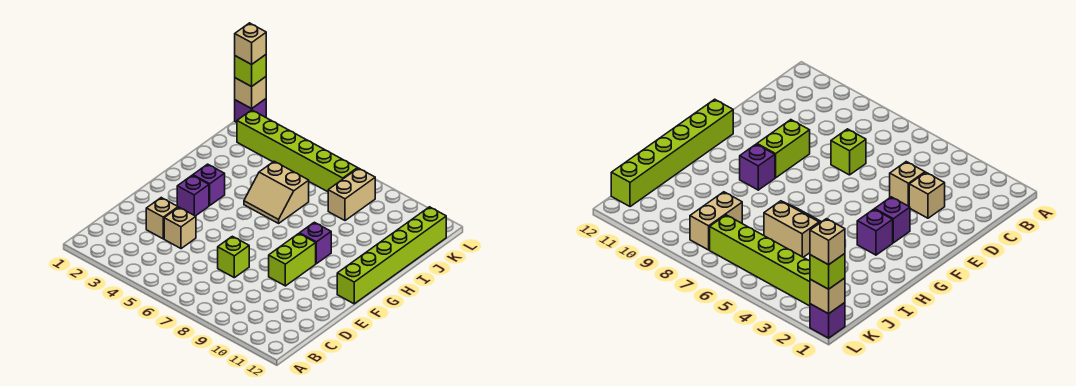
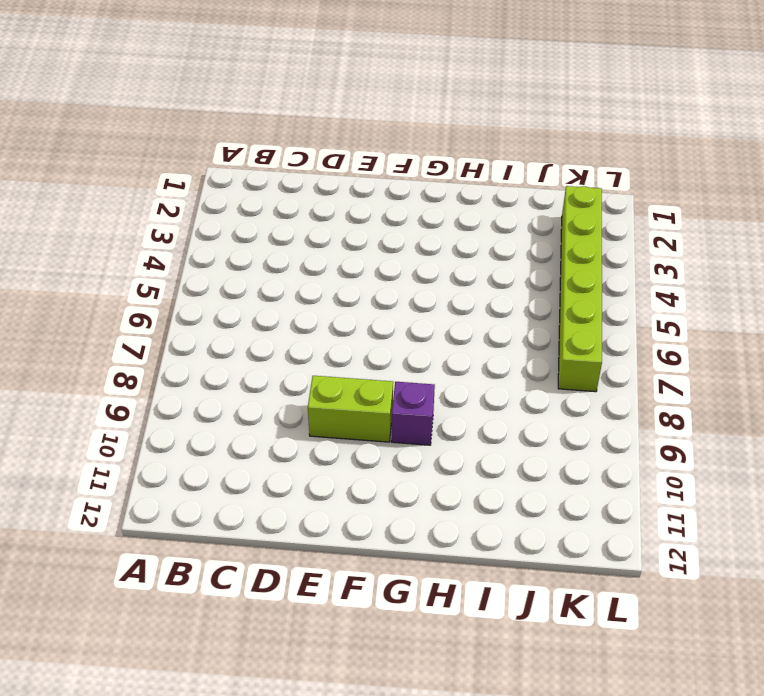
none -> tan brick D3 level 1
none -> tan brick D4 level 1
none -> lime brick D7 level 1

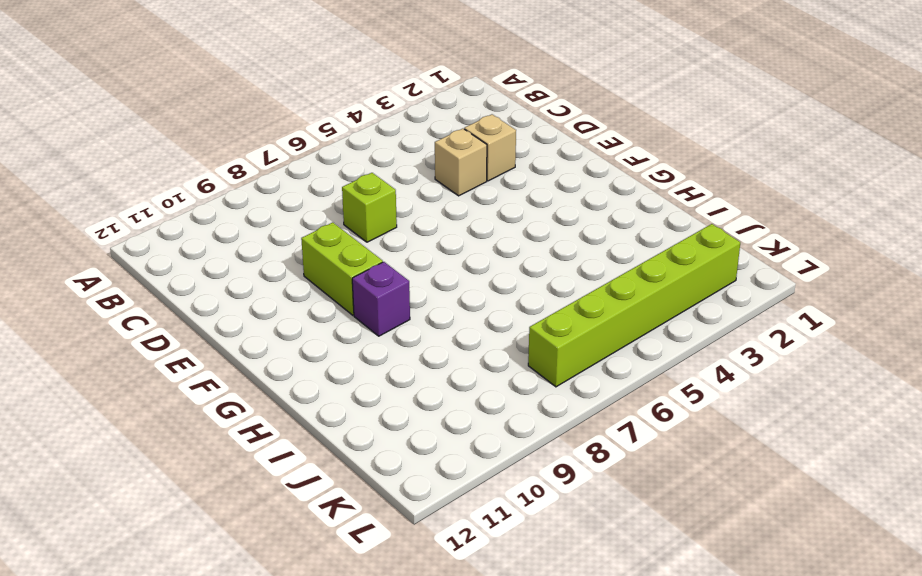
none -> purple brick F3 level 1
none -> lime brick F12:K12 level 1
none -> purple brick G3 level 1

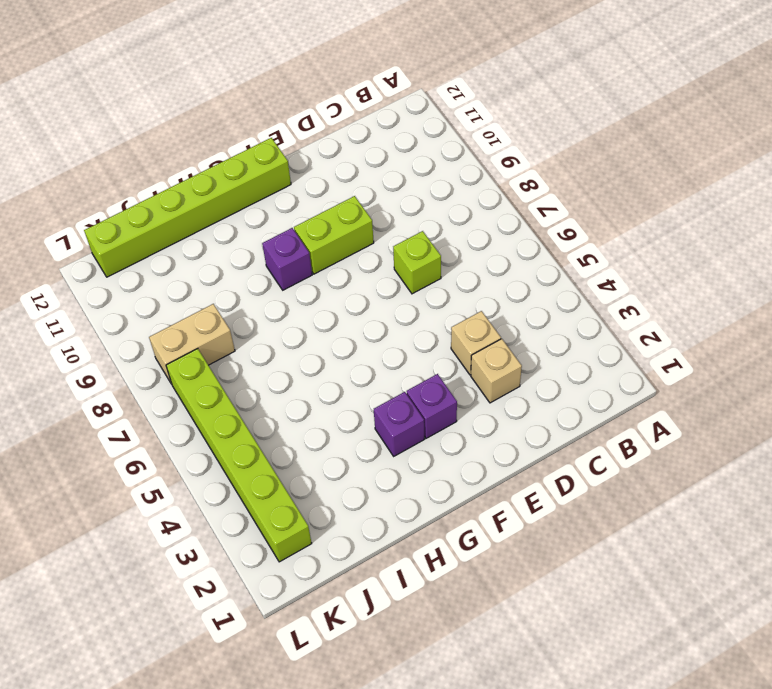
none -> tan slope H5:I6 level 1 top I
none -> purple brick L1 level 1
none -> tan brick L1 level 2

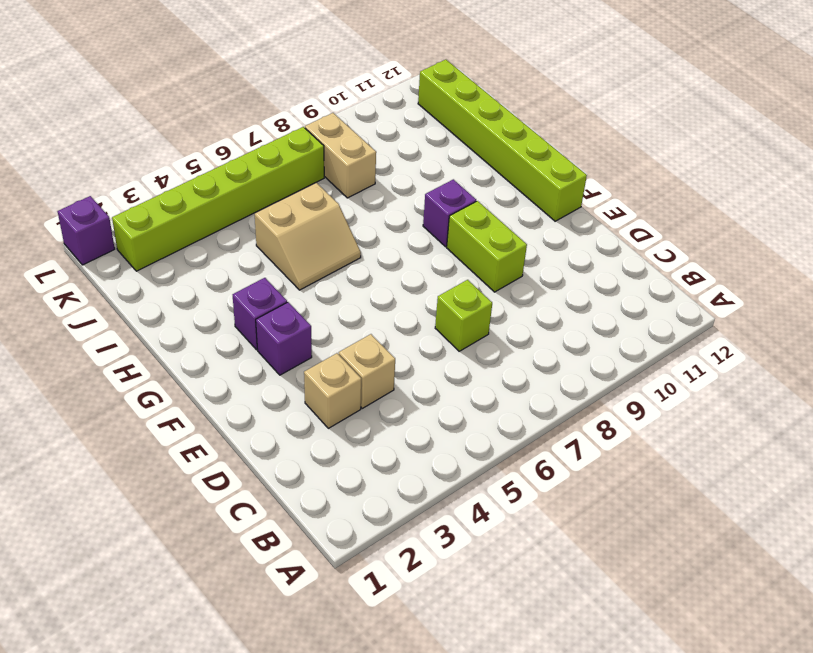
none -> tan brick L1 level 2
none -> lime brick L1 level 3
none -> tan brick L1 level 4

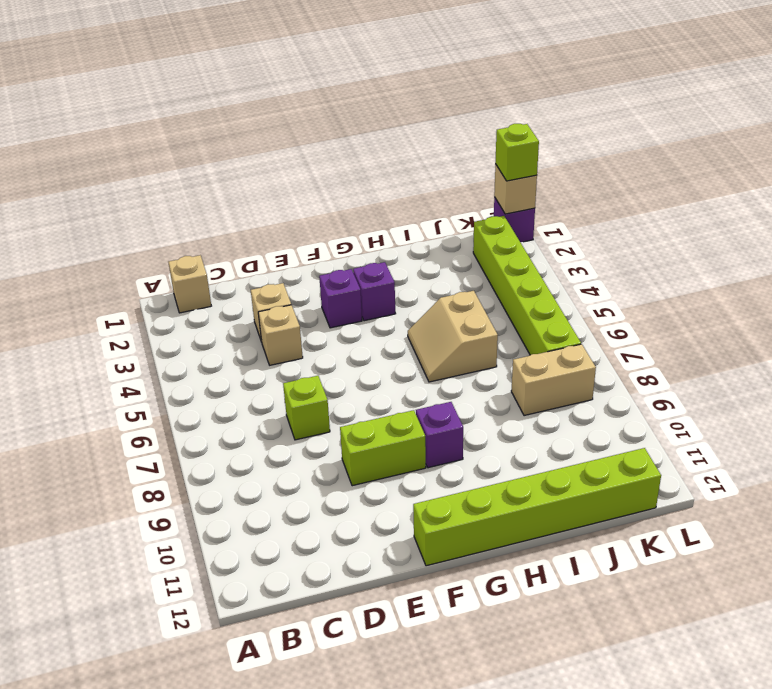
tan brick B1 level 1 -> tan brick L1 level 4

